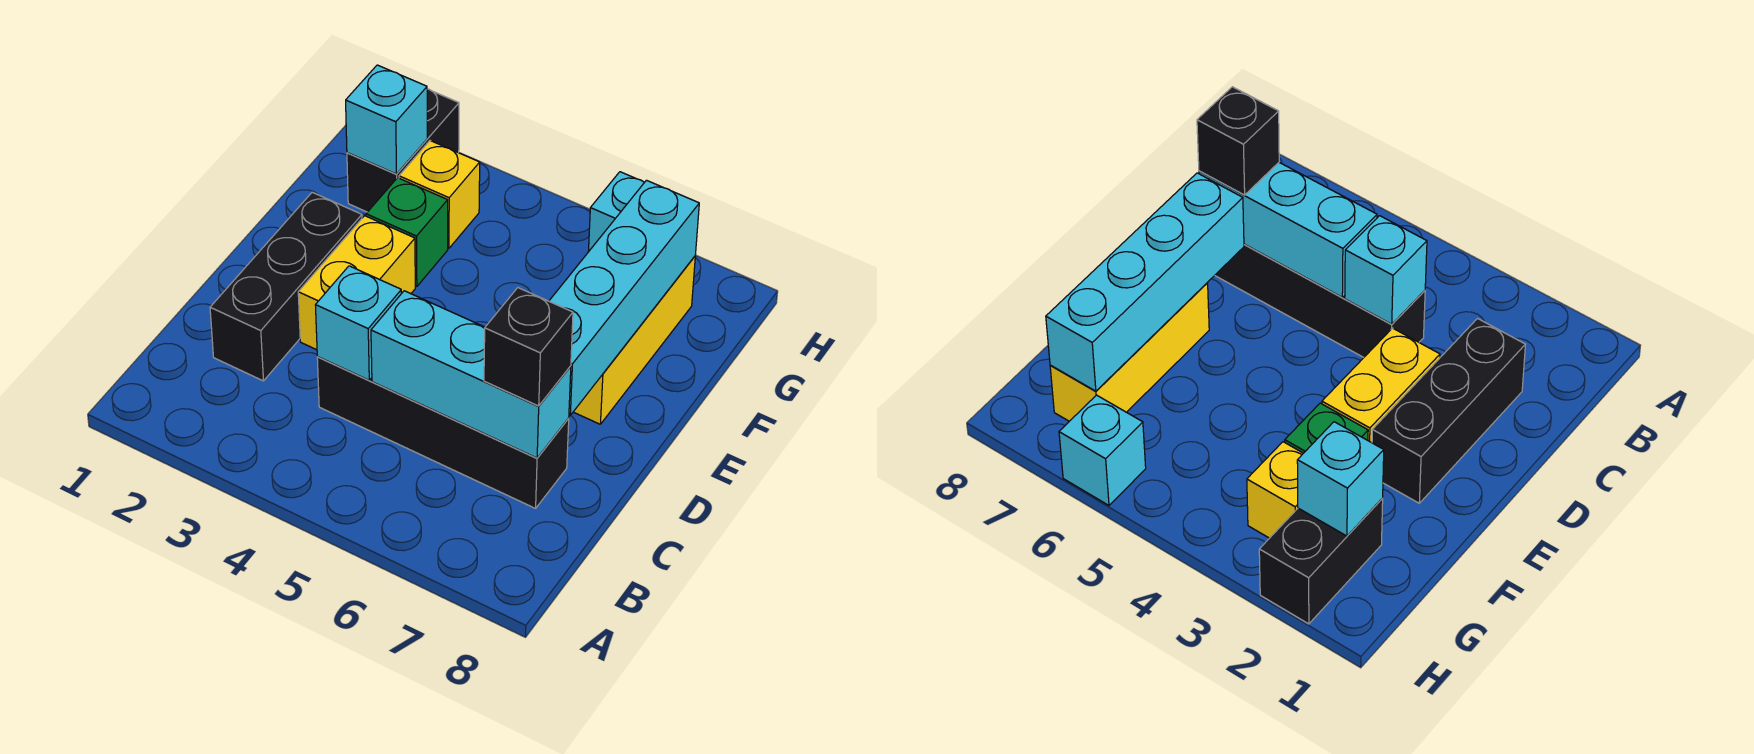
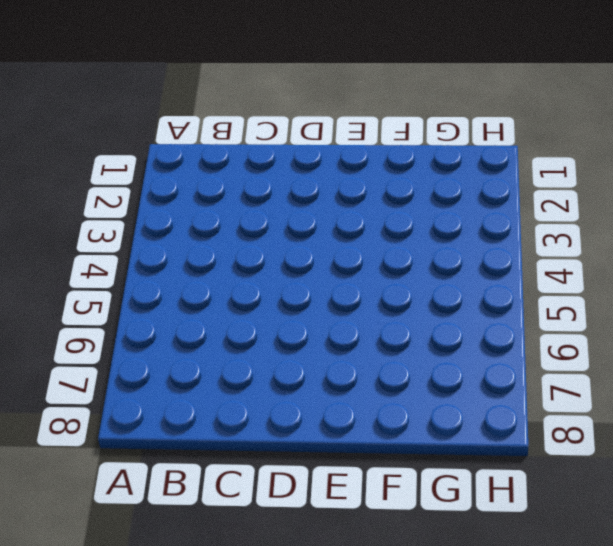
none -> black brick C2:E2 level 1
none -> black brick C4:C7 level 1
none -> yellow brick D3:E3 level 1

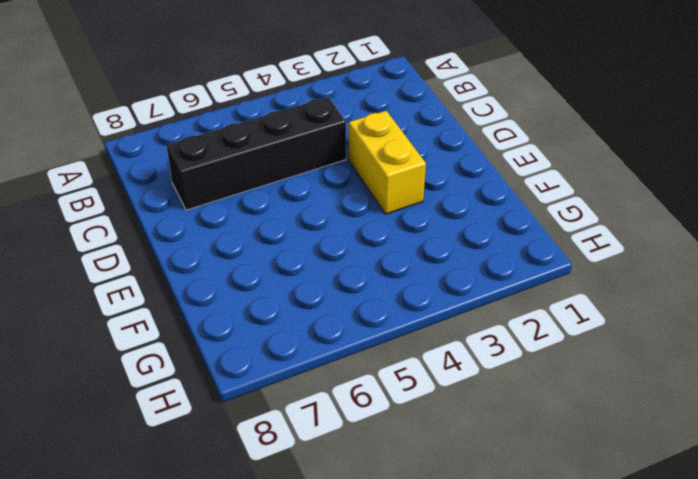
none -> black brick C2:E2 level 1
none -> yellow brick E7:G7 level 1
none -> green brick F3 level 1

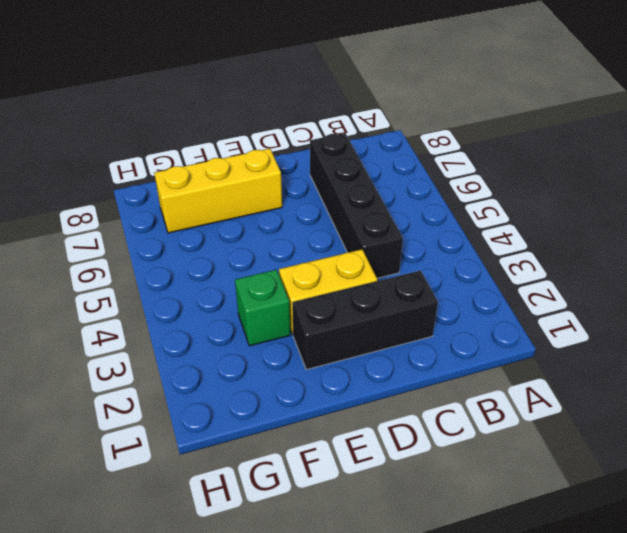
none -> black brick G2:H2 level 1
none -> yellow brick G3 level 1
none -> cyan brick H6 level 1

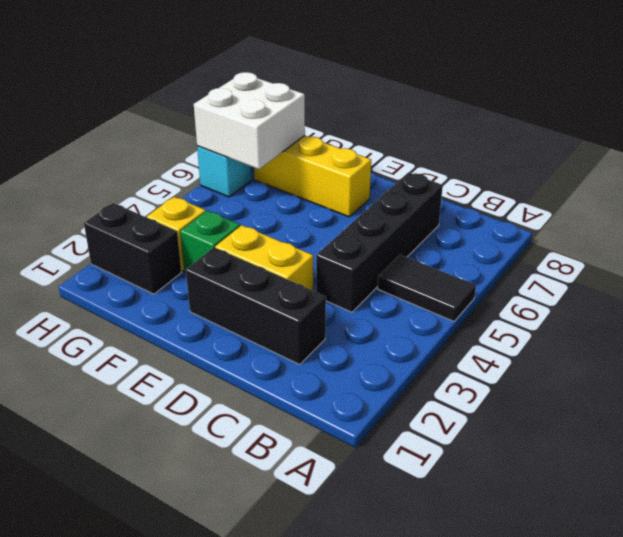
black tile A5:B5 level 1 -> none
white brick G6:H7 level 2 -> cyan brick D7:G7 level 2
none -> cyan brick C4 level 2
none -> cyan brick C5:C7 level 2
none -> cyan brick G2 level 2

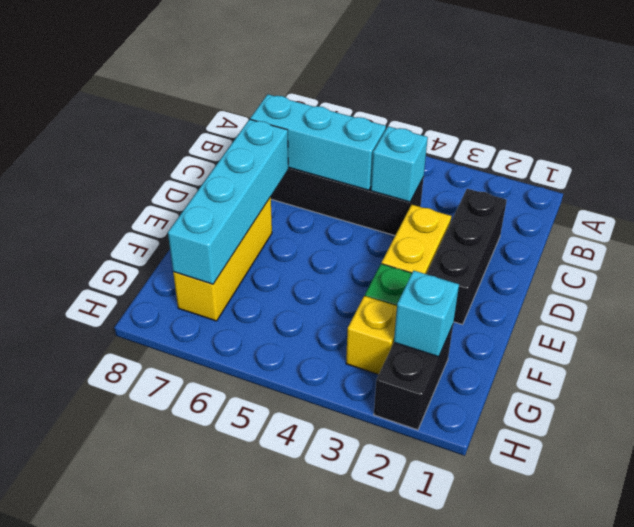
none -> cyan brick H6 level 1
none -> black brick C7 level 3

